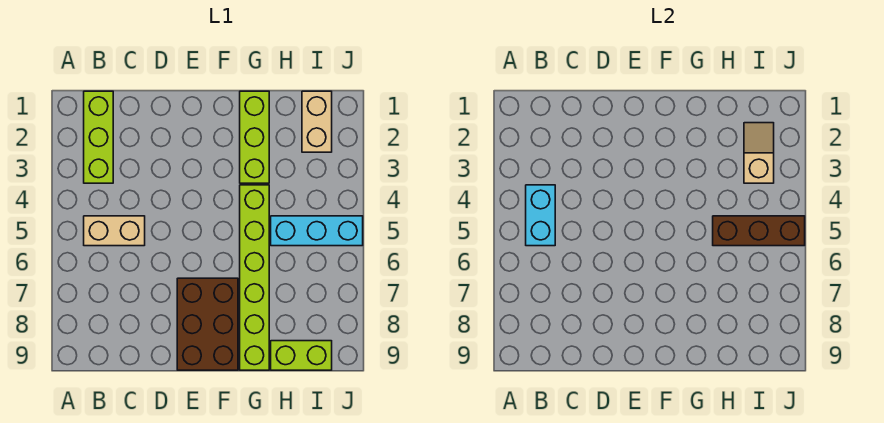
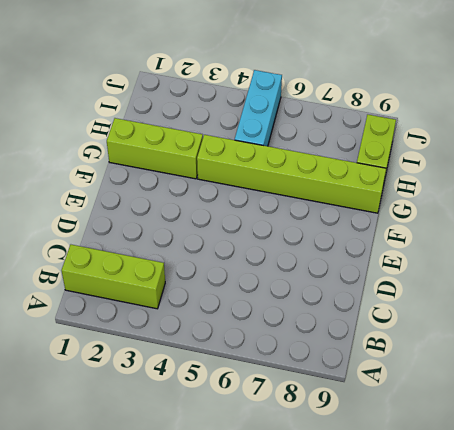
none -> tan brick B5:C5 level 1
none -> brown brick E7:F9 level 1

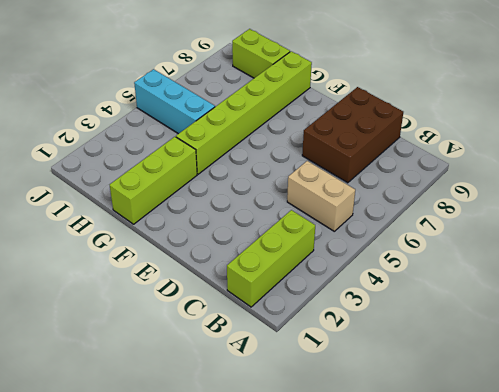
brown brick C7:D9 level 1 -> brown brick E7:F9 level 1
none -> tan brick I1:I2 level 1
none -> cyan brick B4:B5 level 2

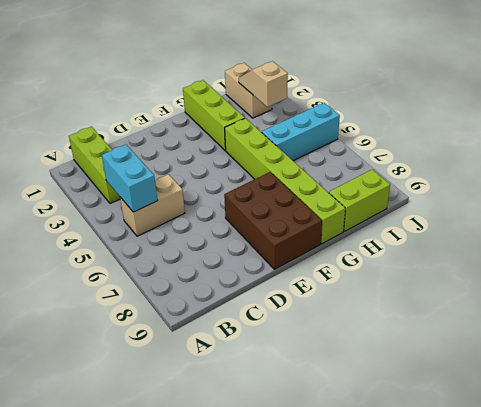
none -> brown brick H5:J5 level 2

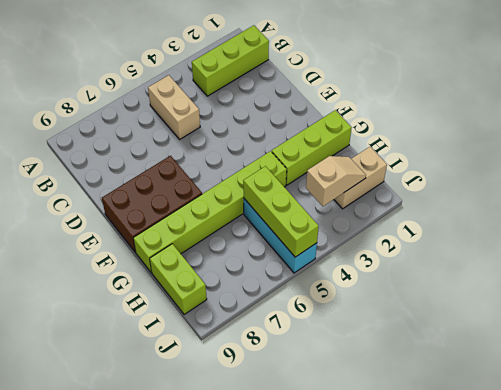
lime brick H5:J5 level 2 -> brown brick H5:J5 level 2
none -> cyan brick B4:B5 level 2

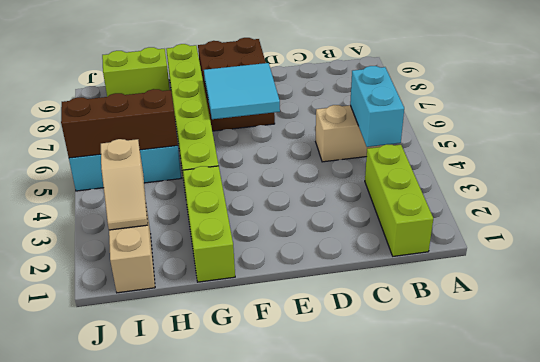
cyan tile E6:F7 level 2 -> none

